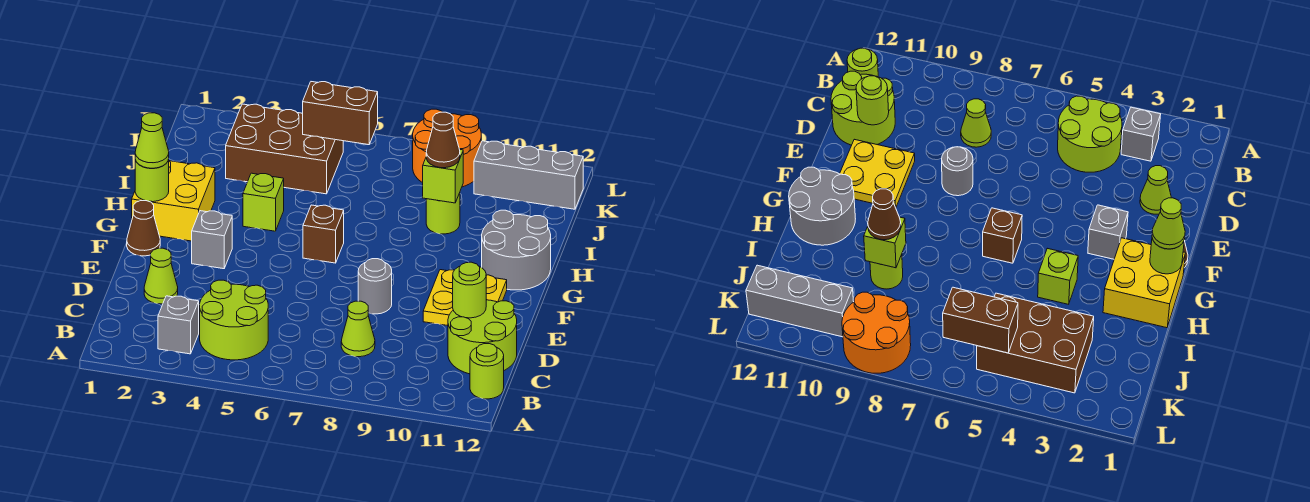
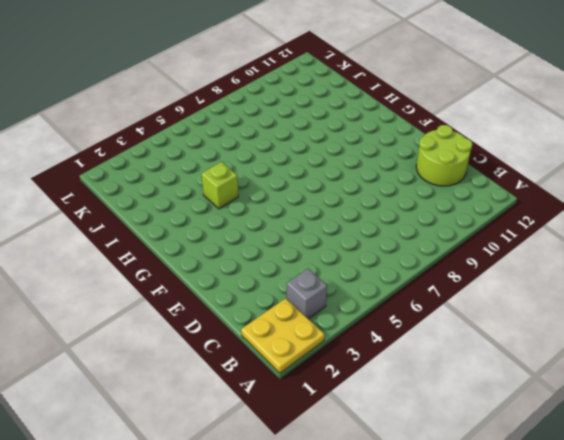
yellow plate A1:B2 level 1 -> yellow plate E10:F11 level 1
none -> lime round brick B4:C5 level 1
none -> lime round brick B12 level 1
none -> lime cone C8 level 1

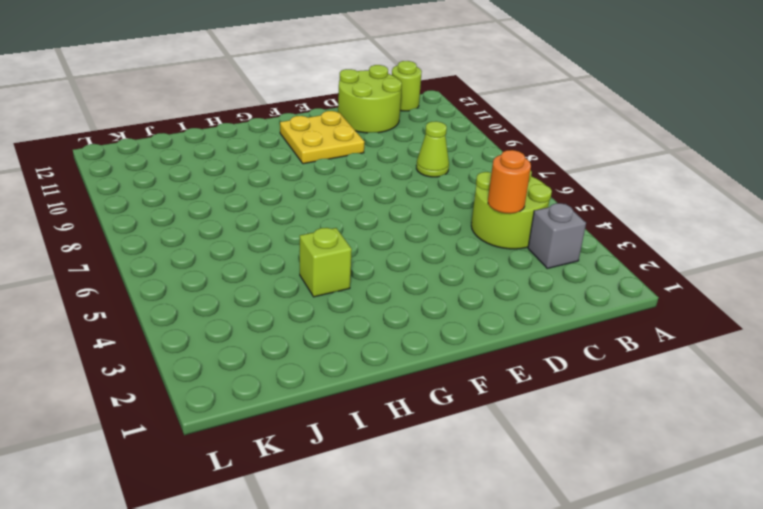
orange round brick C4 level 2 -> none
none -> lime cone D2 level 1
none -> grey round brick E8 level 1
none -> brown cone F1 level 1

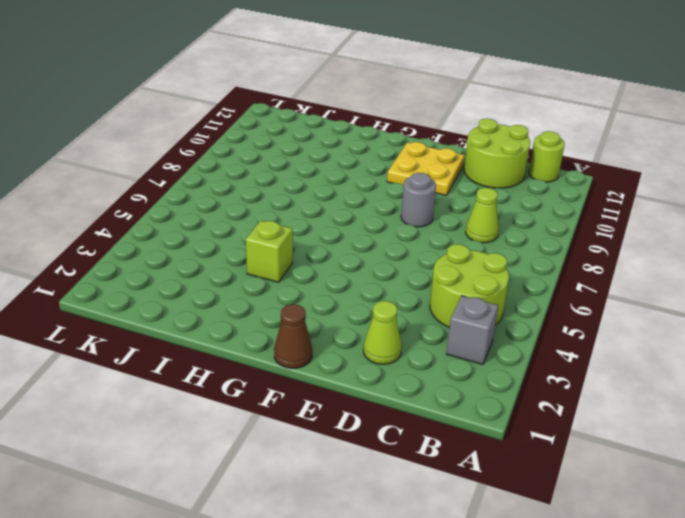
none -> grey brick F3 level 1
none -> yellow brick G1:H2 level 1
none -> brown brick G6 level 1

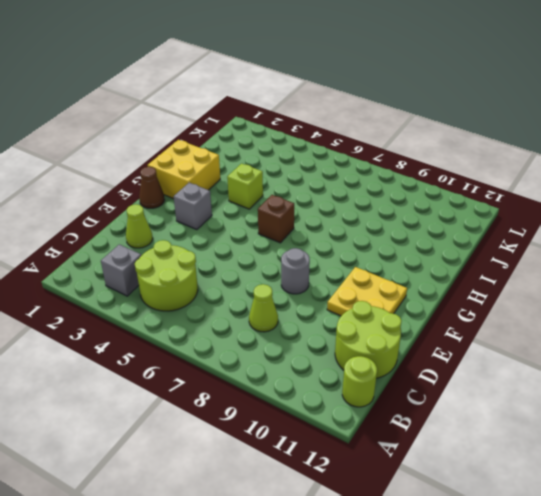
none -> grey round brick G11:H12 level 1
none -> lime round brick I9 level 1
none -> brown brick J3:K5 level 1

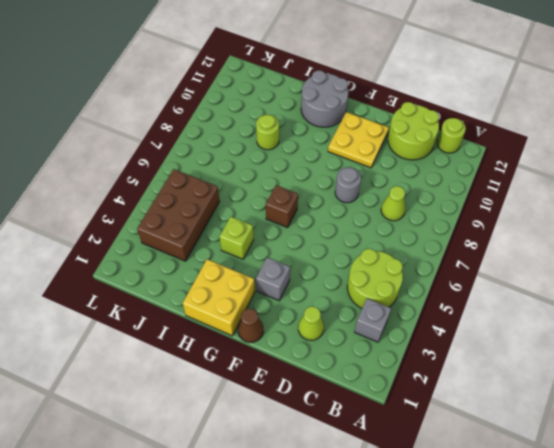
none -> orange round brick K8:L9 level 1
none -> grey brick K10:K12 level 1
none -> lime round brick D11 level 2

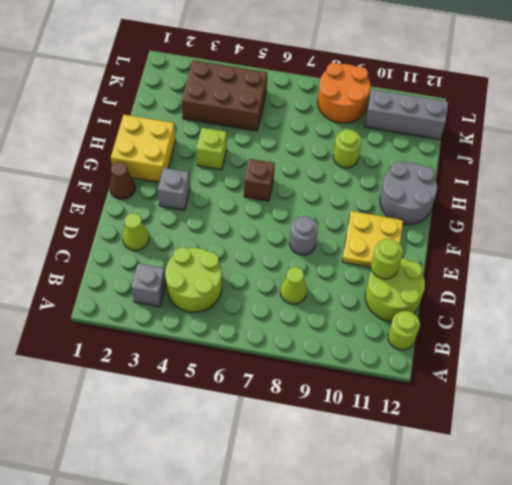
none -> lime round brick G1 level 2
none -> lime brick I9 level 2
none -> brown brick K5:K6 level 2

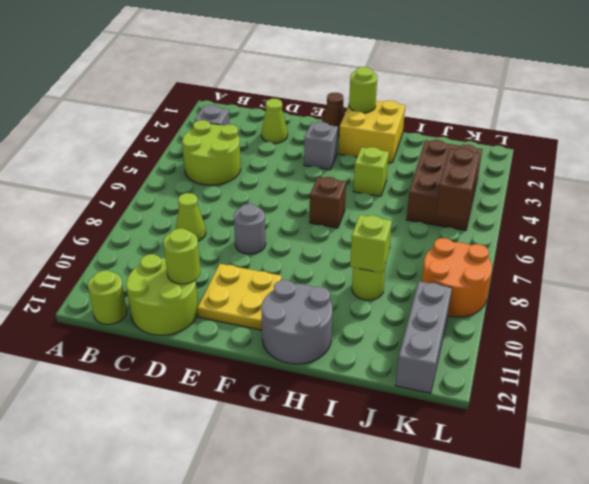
none -> lime cone G1 level 3
none -> brown cone I9 level 3

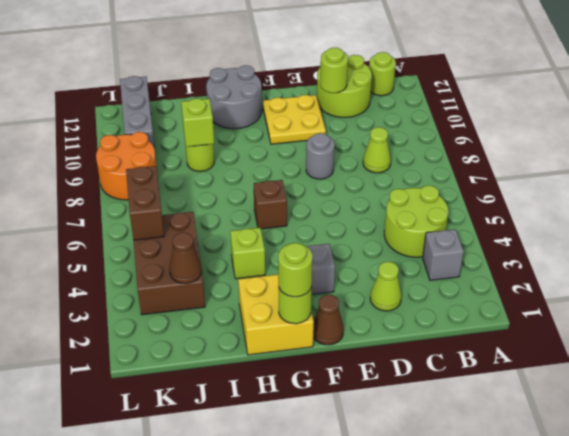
lime round brick G1 level 3 -> lime cone G1 level 3
brown cone J3 level 2 -> brown cone I9 level 3

